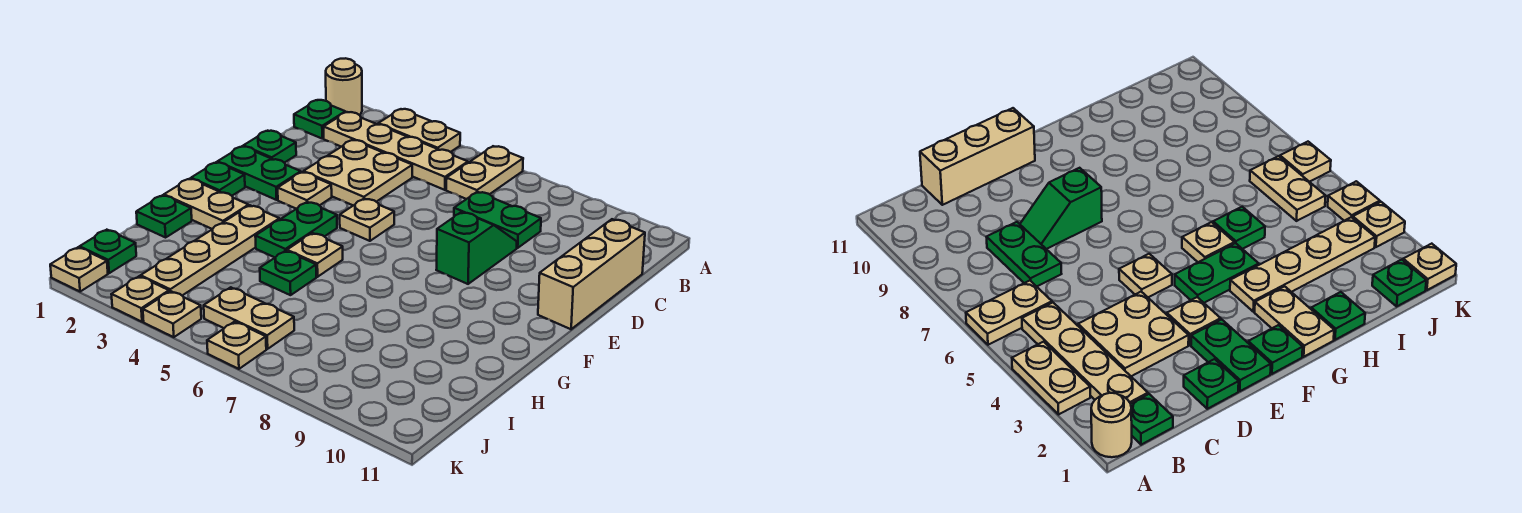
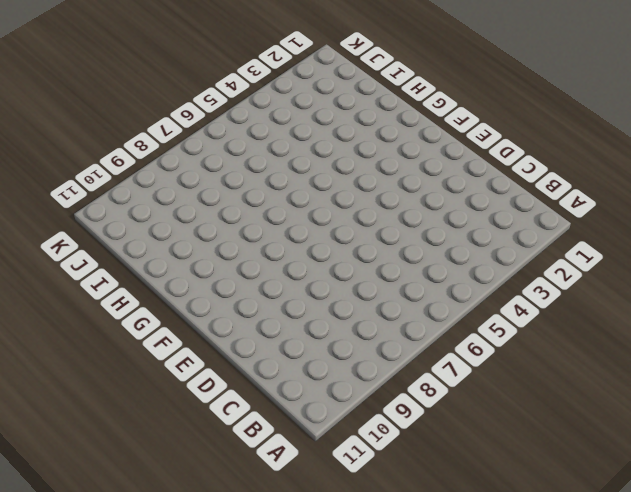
none -> tan round brick A1 level 1
none -> tan plate A3:A4 level 1
none -> tan plate A6:B6 level 1

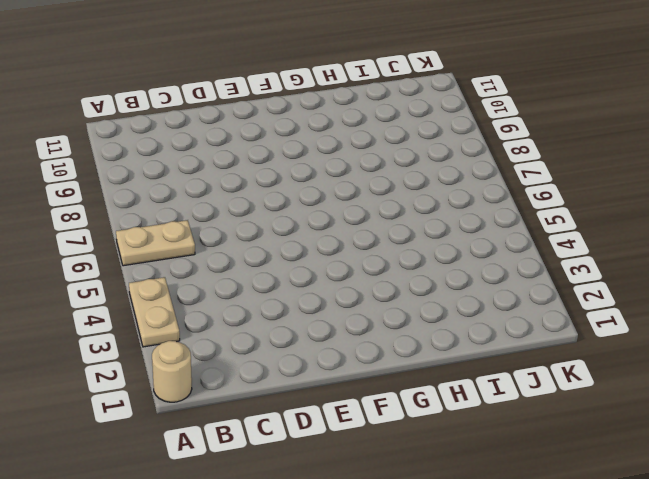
none -> green plate B1 level 1
none -> tan plate B2:B5 level 1
none -> tan plate C3:D4 level 1

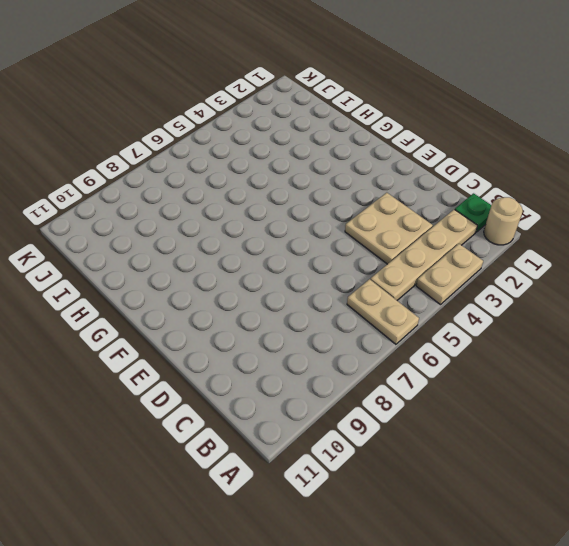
none -> green plate C7:C8 level 1
none -> tan brick C11:E11 level 1
none -> green plate D1 level 1

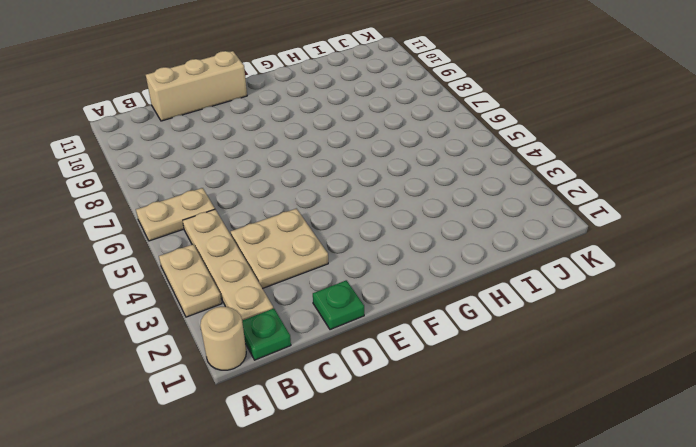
none -> green plate C7:C8 level 1
none -> green slope D8:E8 level 1 top E
none -> green plate E1:E2 level 1

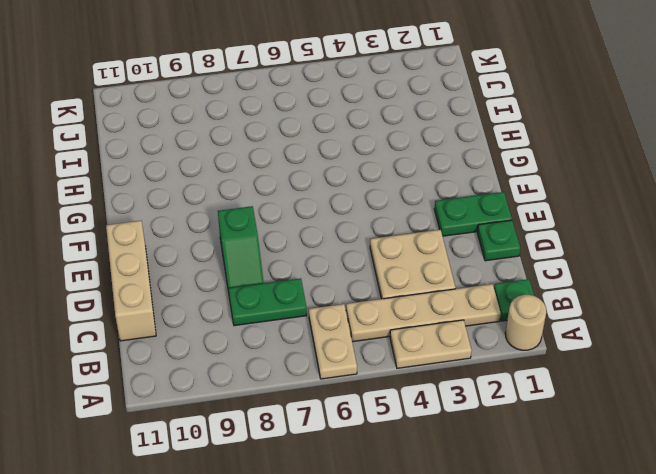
none -> tan plate E3 level 1
none -> tan plate E5 level 1
none -> green plate F1 level 1

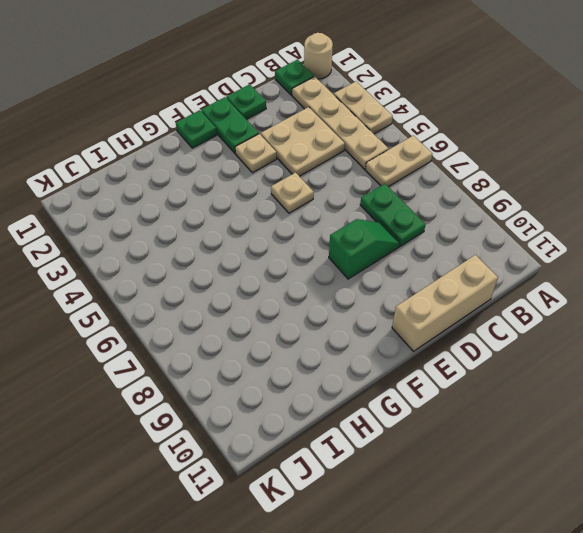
none -> green plate F4:G4 level 1
none -> tan plate G1:G2 level 1
none -> tan plate G3:J3 level 1

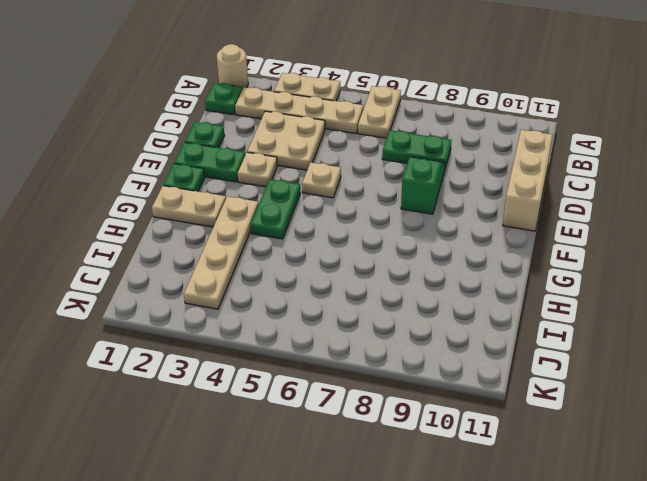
none -> tan plate G5 level 1
none -> green plate H1 level 1
none -> green plate H5 level 1

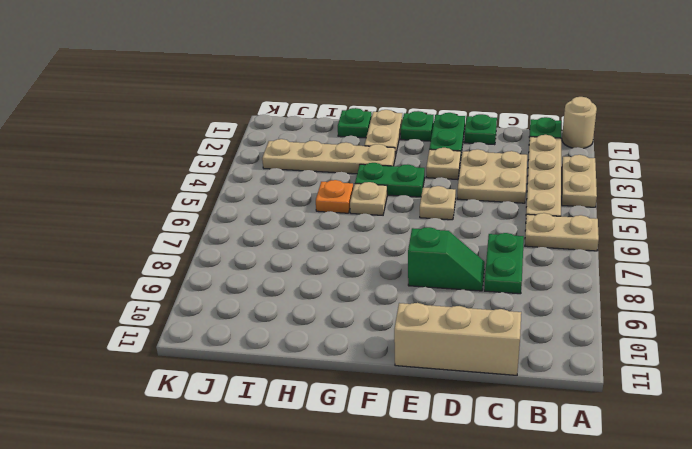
orange plate H5 level 1 -> green plate H5 level 1
none -> green plate J1 level 1
none -> tan plate J5:J6 level 1
none -> tan plate K1 level 1

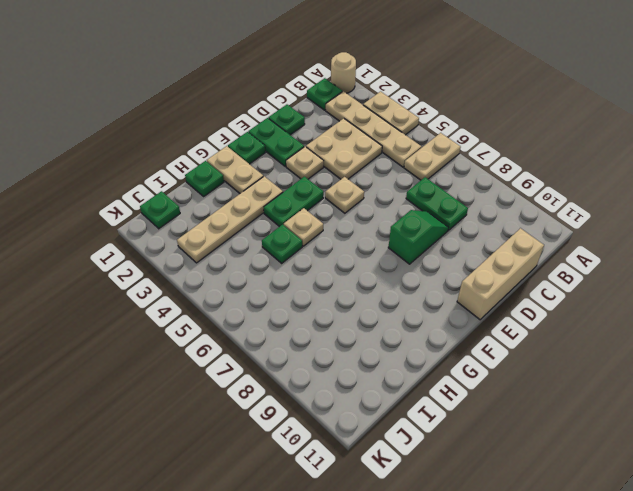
none -> tan plate J5:J6 level 1
none -> tan plate K1 level 1
none -> tan plate K3 level 1

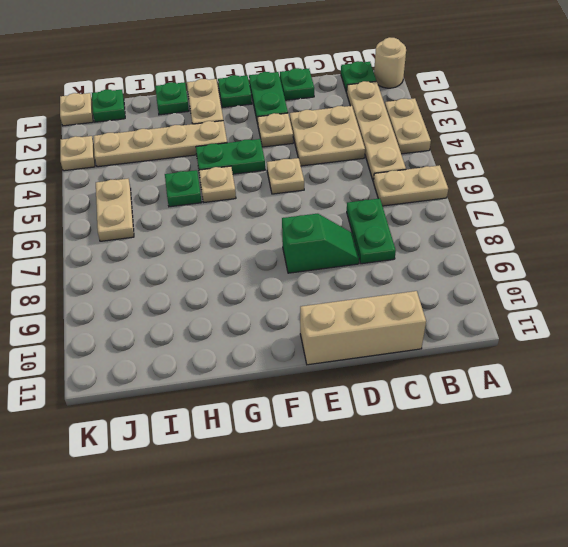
none -> tan plate K4 level 1
none -> tan plate K6 level 1

